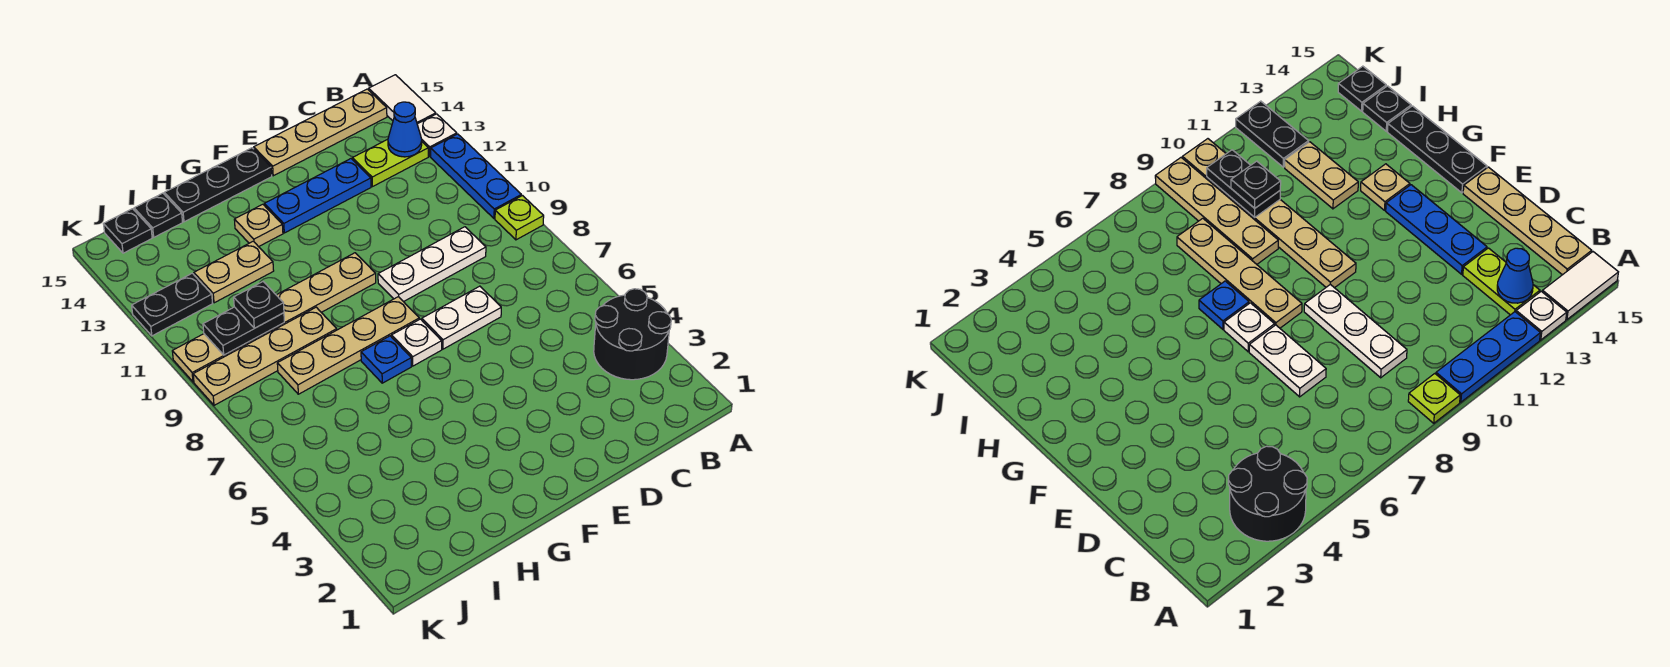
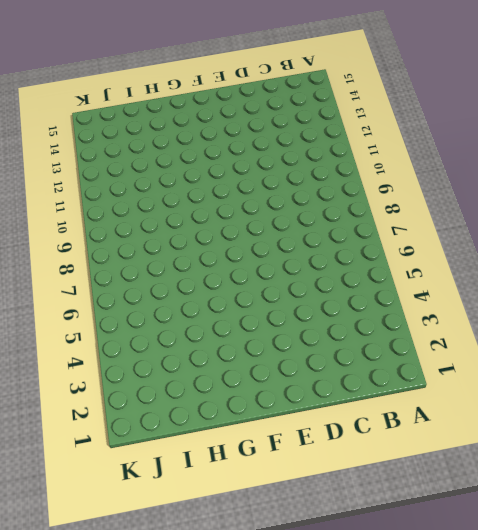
none -> black round brick A3:B4 level 1
none -> lime plate A9 level 1
none -> blue plate A10:A12 level 1

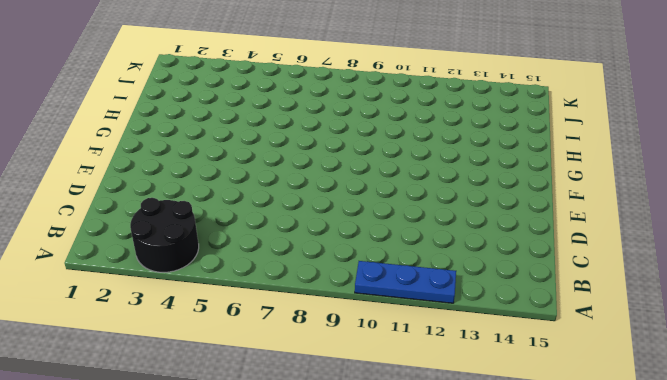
none -> lime plate A9 level 1
none -> white plate A13 level 1
none -> white tile A14:A15 level 1

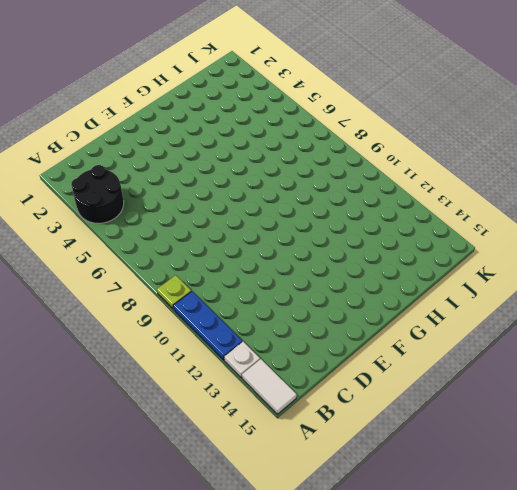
none -> lime plate B13:C13 level 1
none -> tan plate B15:E15 level 1
none -> white plate C9:E9 level 1

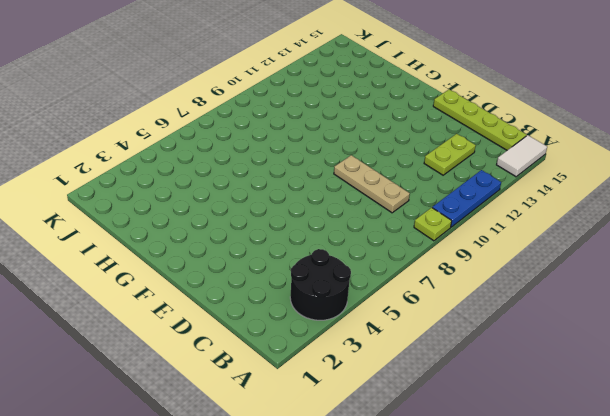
lime plate B15:E15 level 1 -> tan plate B15:E15 level 1
tan plate C9:E9 level 1 -> white plate C9:E9 level 1
lime plate C12:C13 level 1 -> lime plate B13:C13 level 1
none -> white plate A13 level 1
none -> white plate D7:E7 level 1
none -> blue plate D13:F13 level 1

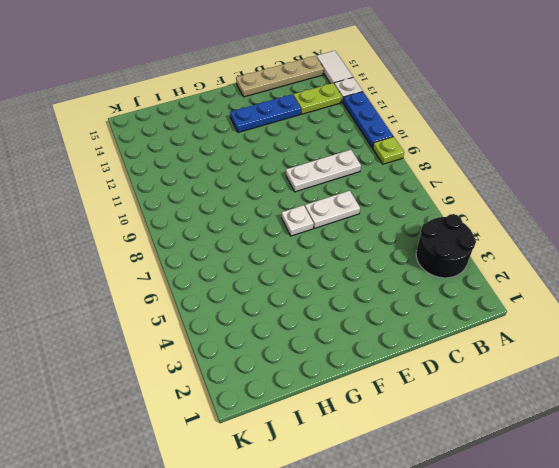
none -> tan plate F8:I8 level 1
none -> tan plate F10:K10 level 1
none -> black plate F15:H15 level 1

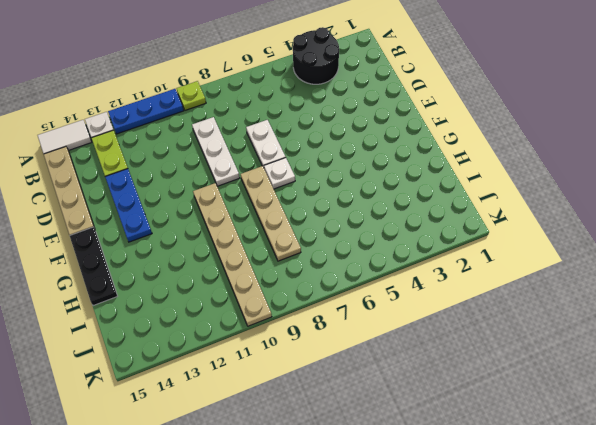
none -> blue plate G7 level 1
none -> tan plate G13 level 1
none -> tan plate H9:K9 level 1

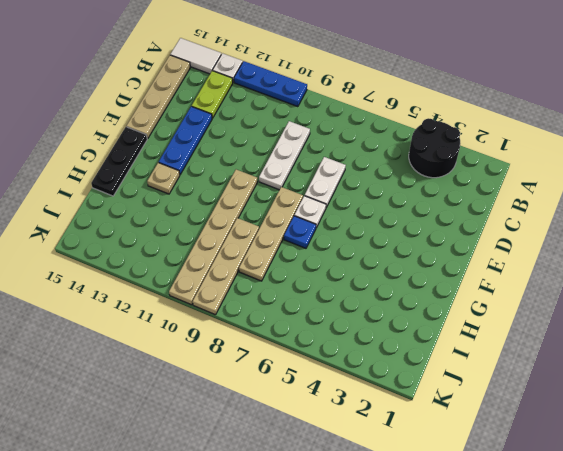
none -> lime plate A9 level 1
none -> tan plate H12:I12 level 1
none -> black plate I15 level 1

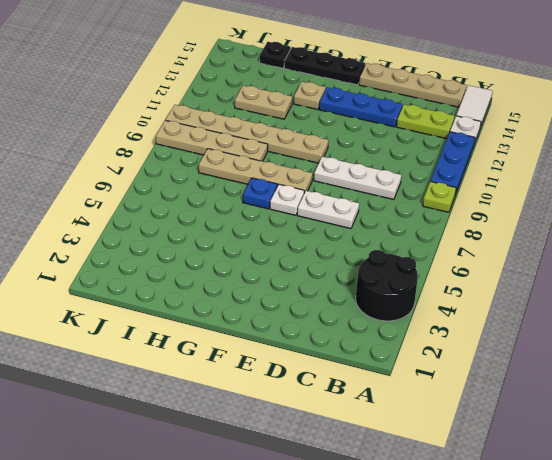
none -> black plate J12:K12 level 1
none -> black plate J15 level 1
none -> blue cone B13 level 2

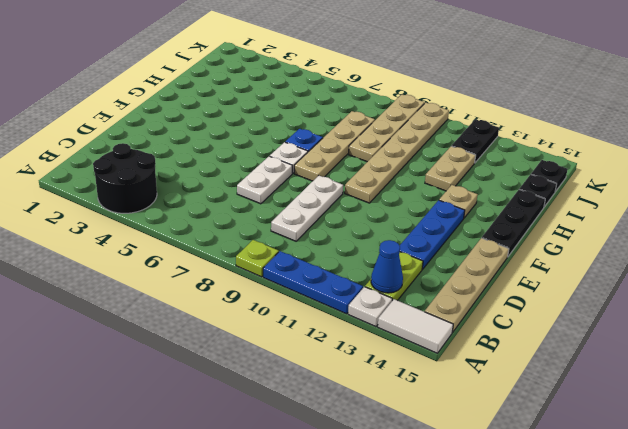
none -> black plate I10:J10 level 2
none -> black plate I10 level 3

